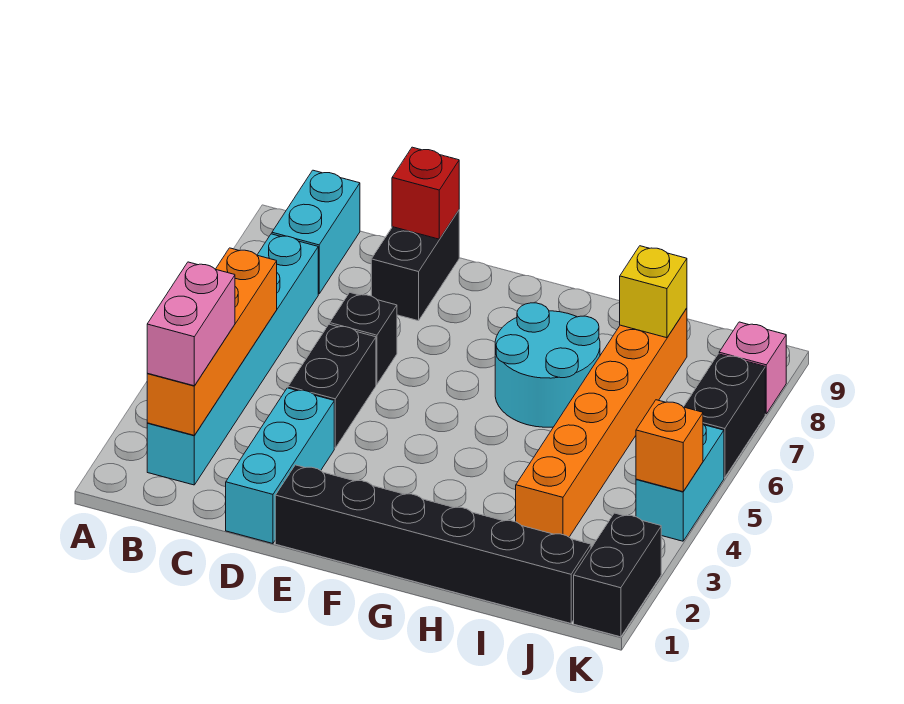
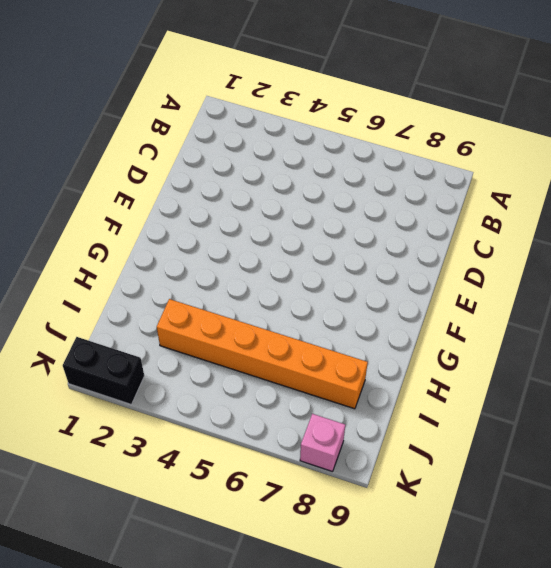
none -> cyan brick B2:B7 level 1
none -> cyan brick B8:B9 level 1
none -> cyan brick D1:D3 level 1

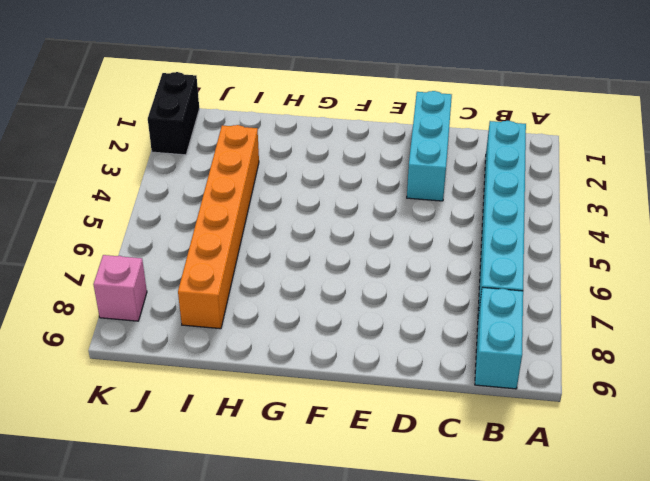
none -> black brick D4:D5 level 1
none -> black brick D6 level 1
none -> black brick D8:D9 level 1

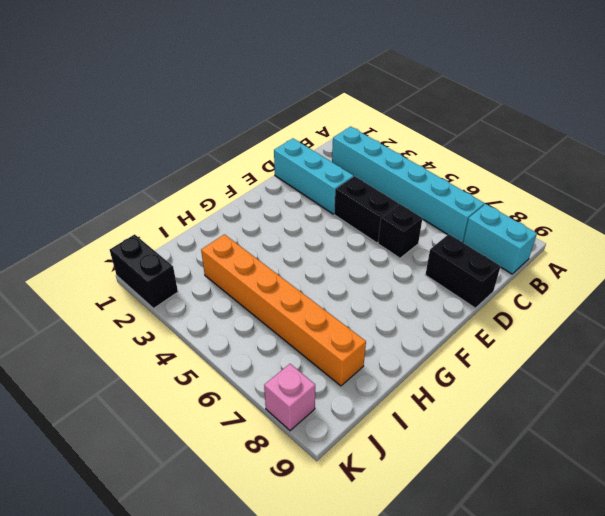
none -> black brick E1:J1 level 1
none -> cyan round brick G6:H7 level 1
none -> cyan brick K4:K5 level 1

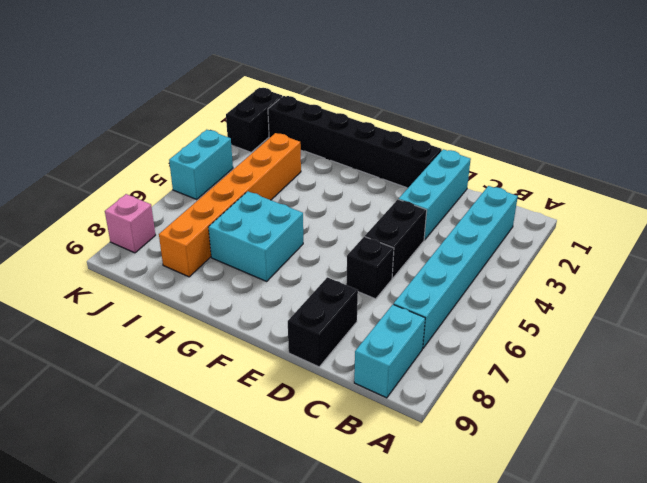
cyan brick G6:H7 level 1 -> cyan round brick G6:H7 level 1
none -> black brick K6:K7 level 1
none -> orange brick B2:B5 level 2
none -> red brick D9 level 2

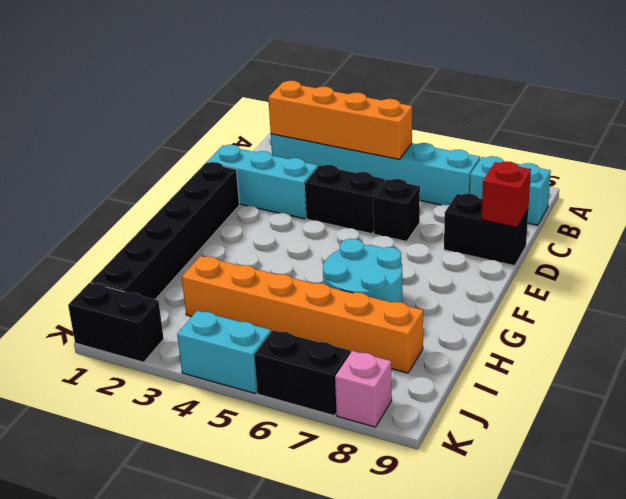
none -> yellow brick I8 level 2
none -> orange brick K4 level 2
none -> pink brick B2:B3 level 3

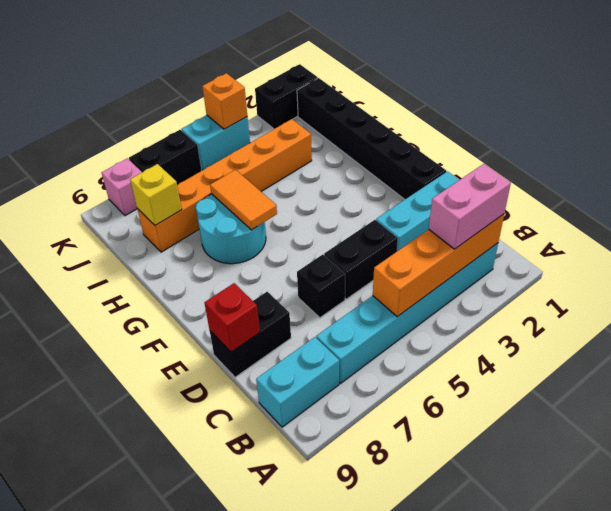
orange tile G6:H6 level 2 -> none

